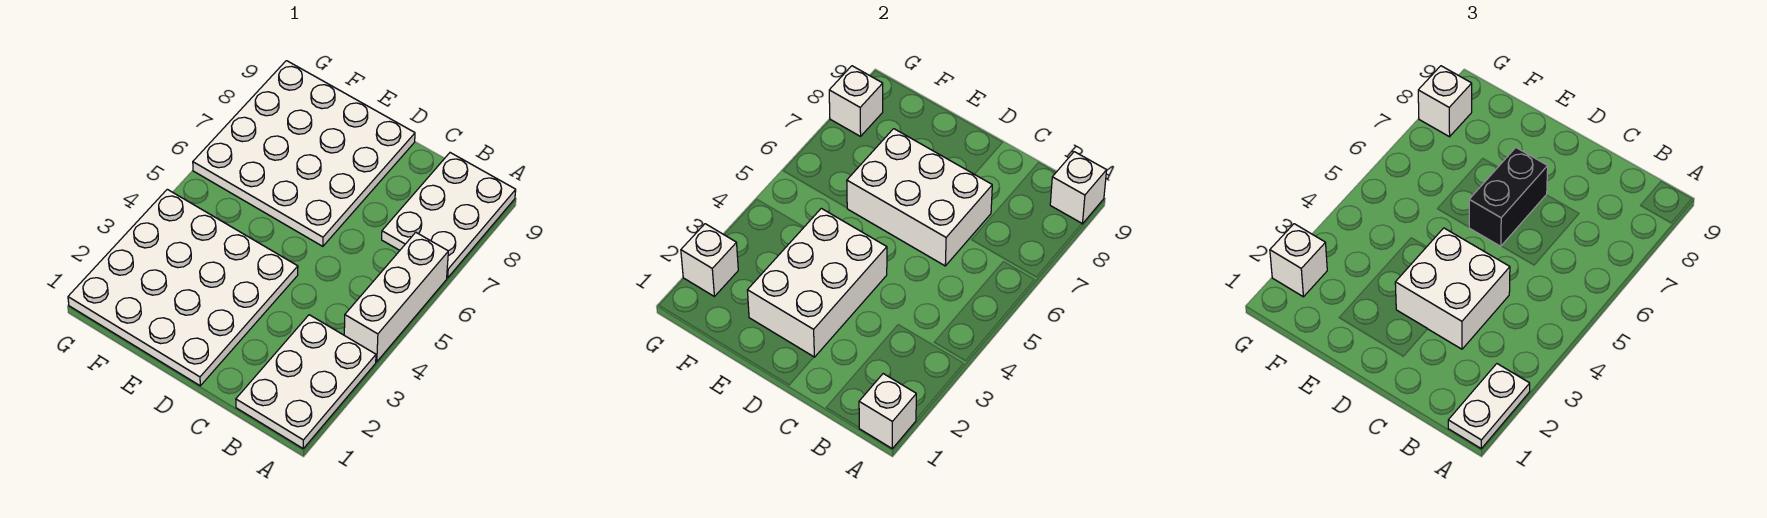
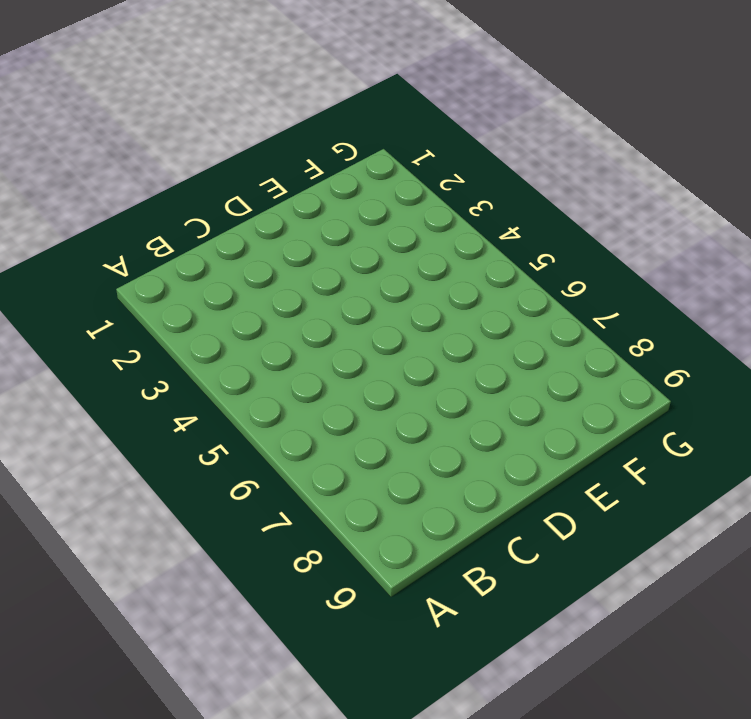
none -> white plate A1:B3 level 1
none -> white brick A4:A6 level 1
none -> white plate A7:B9 level 1

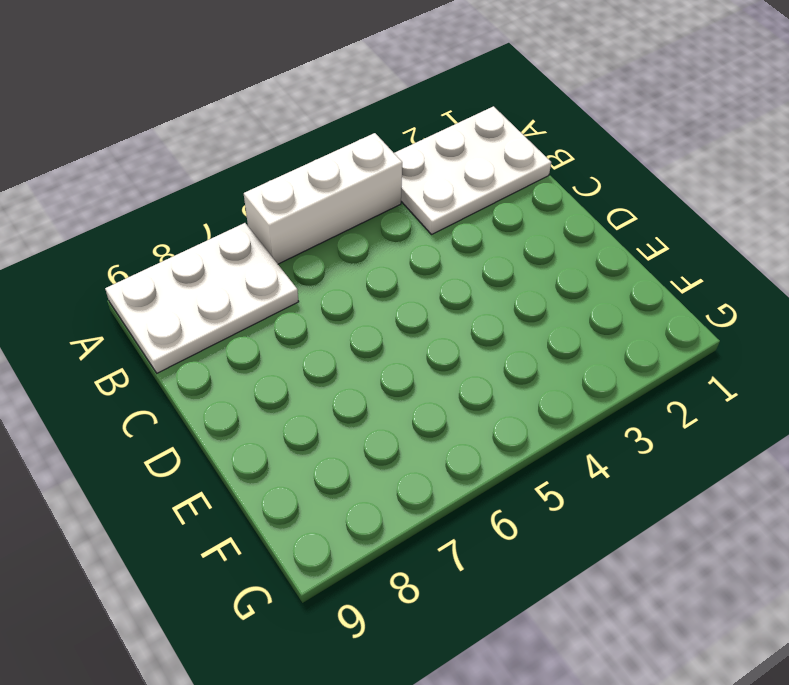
none -> white plate D1:G4 level 1
none -> white plate D6:G9 level 1
none -> white brick A1 level 2

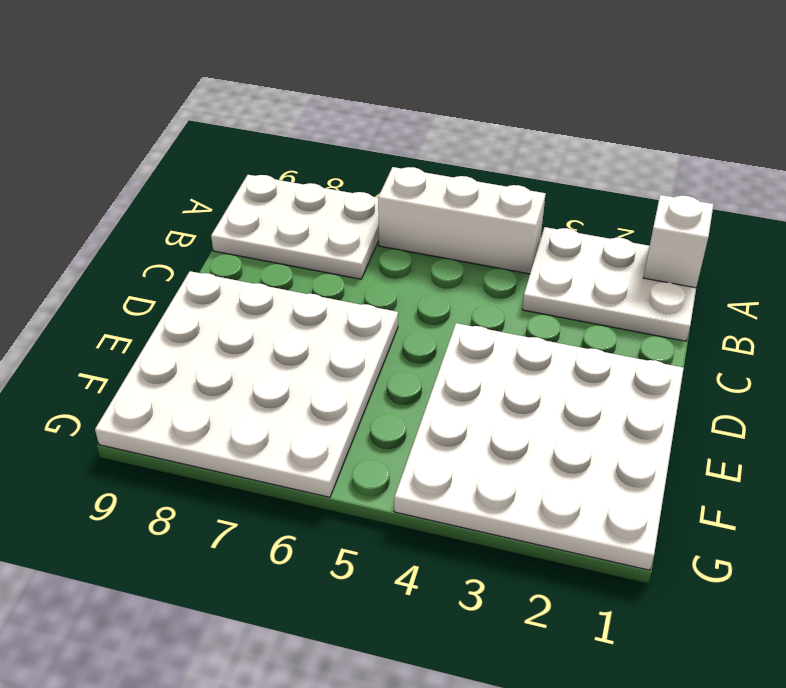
none -> white brick A9 level 2
none -> white brick C6:E7 level 2
none -> white brick D2:E4 level 2

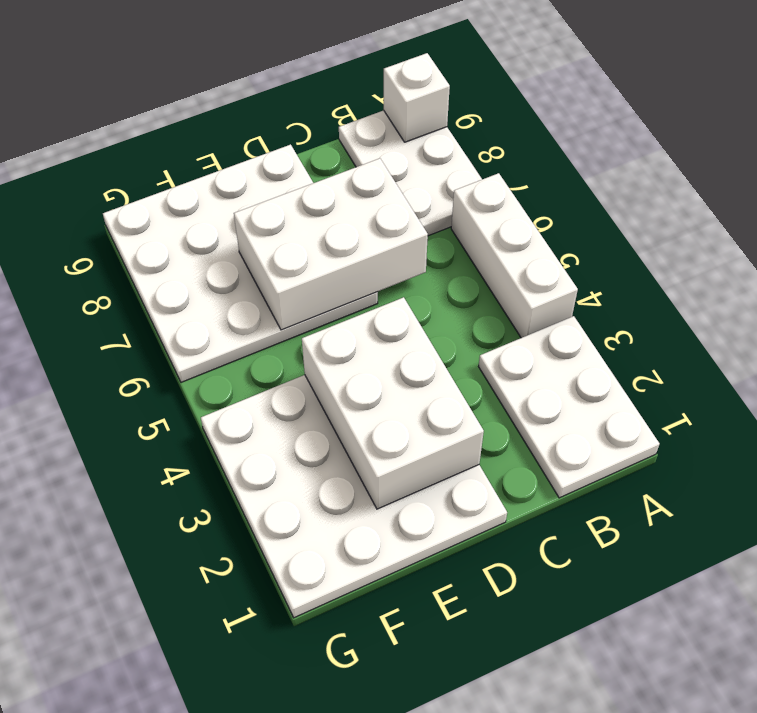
none -> white brick A1 level 2
none -> white brick G2 level 2
none -> white brick G8 level 2

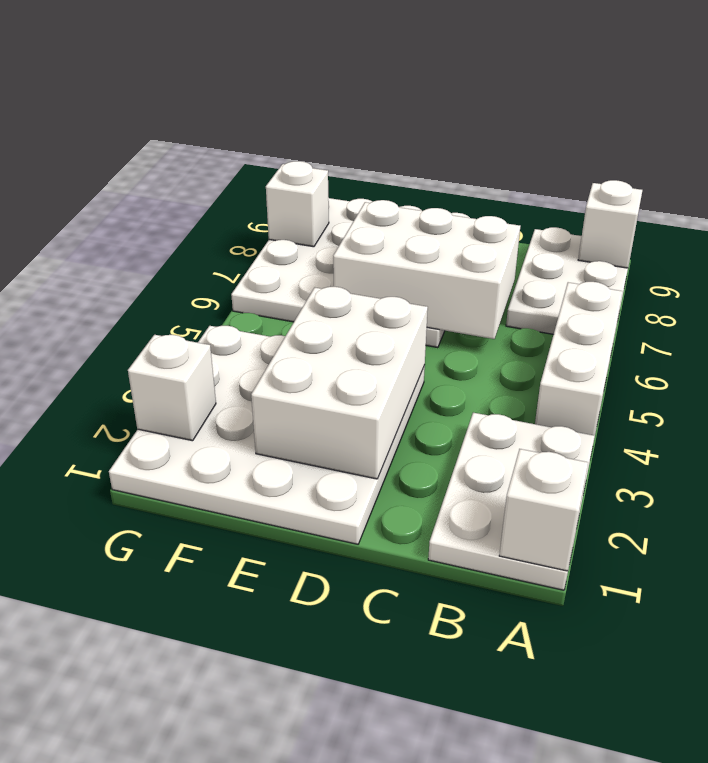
none -> white plate A1:A2 level 3
none -> white brick C3:D4 level 3
none -> black brick D6:D7 level 3

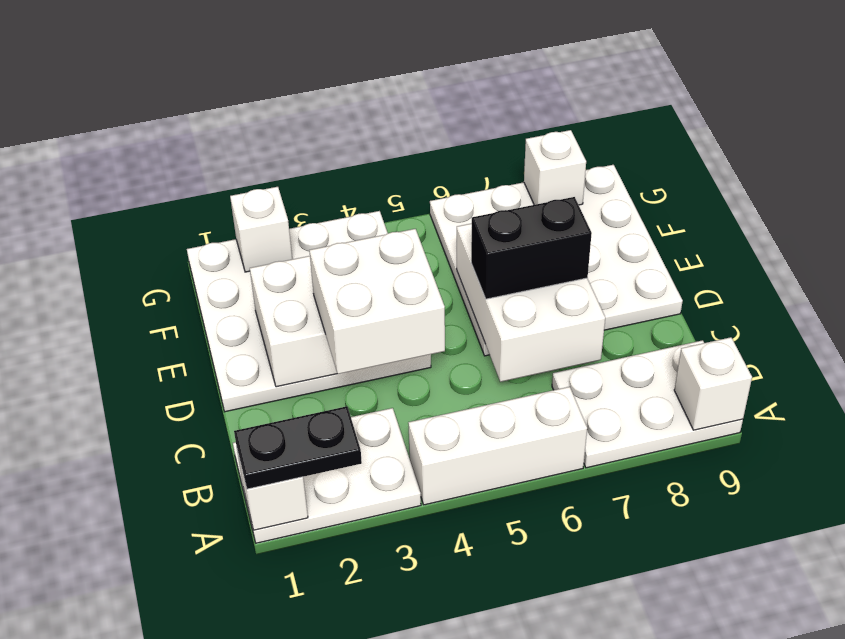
black plate A1:A2 level 3 -> white plate A1:A2 level 3
none -> white brick G2 level 3
none -> white brick G8 level 3

